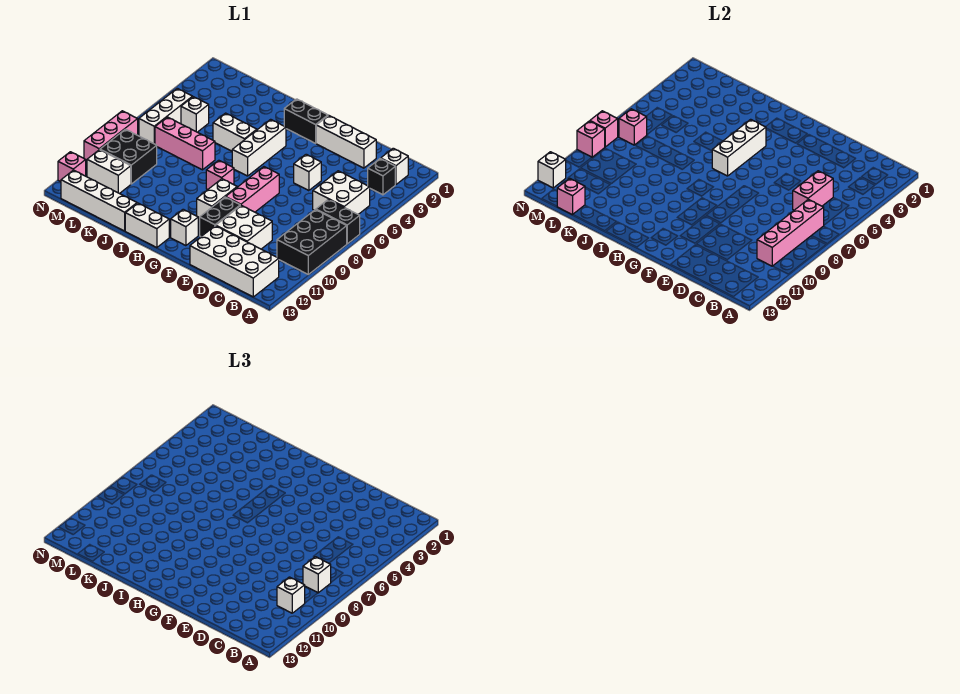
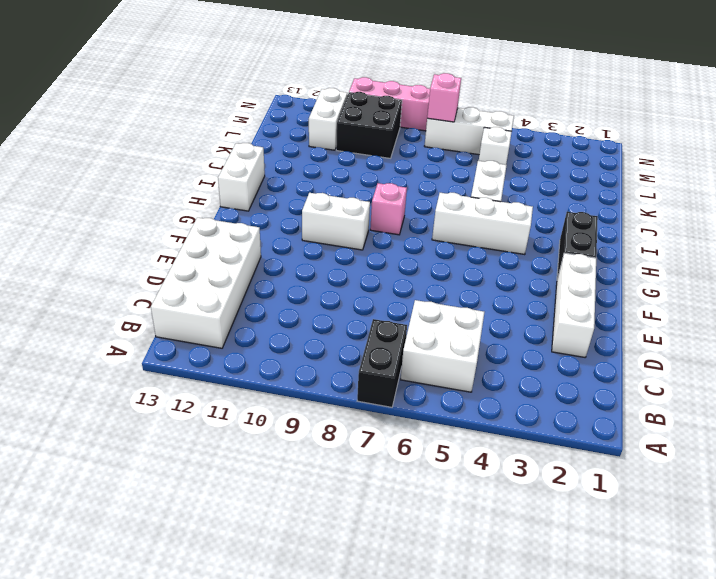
none -> black brick A8:B10 level 1
none -> white brick B2 level 1
none -> black brick B3 level 1
none -> white brick D10:E11 level 1

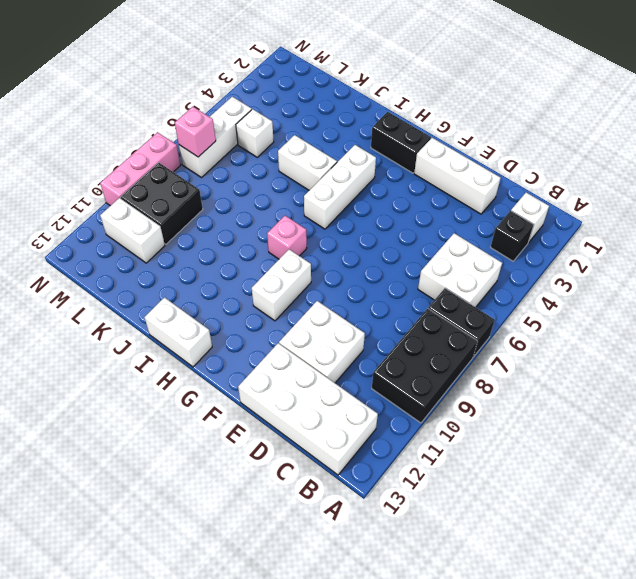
none -> white brick E5 level 1
none -> pink brick F7:F9 level 1
none -> black brick F10:F11 level 1
none -> white brick G12 level 1

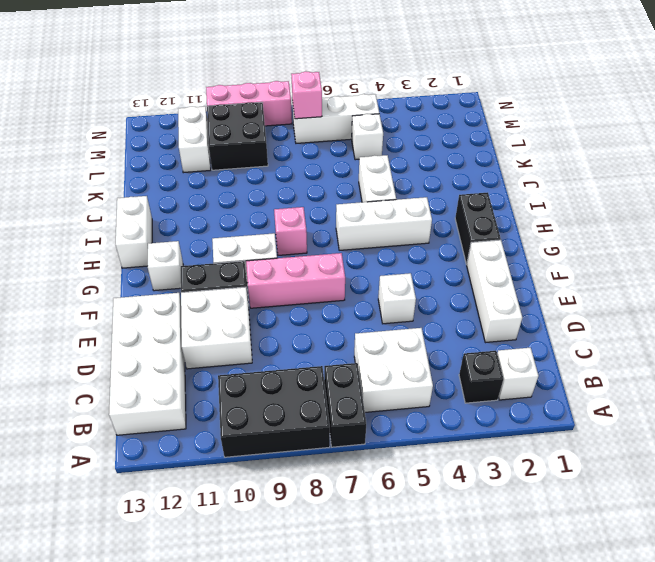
none -> pink brick J7:L7 level 1
none -> white brick J13:M13 level 1
none -> pink brick N12 level 1
none -> pink brick B7:B10 level 2

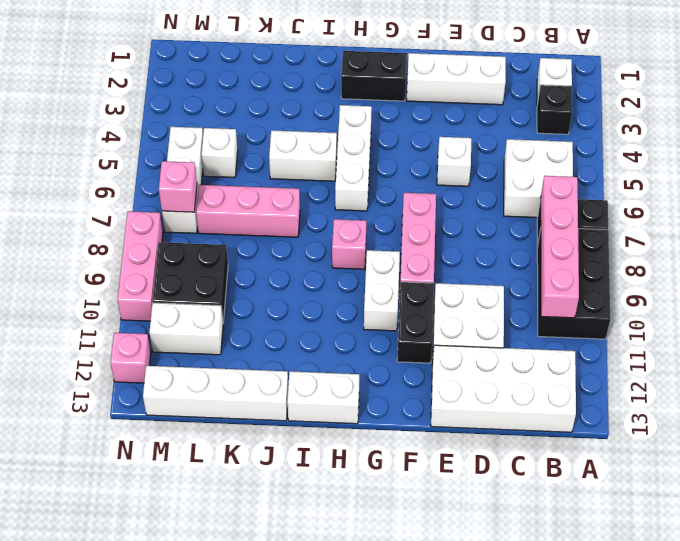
none -> white brick G12 level 1
none -> pink brick C5:C6 level 2
none -> white brick H4:H6 level 2
none -> pink brick L13 level 2

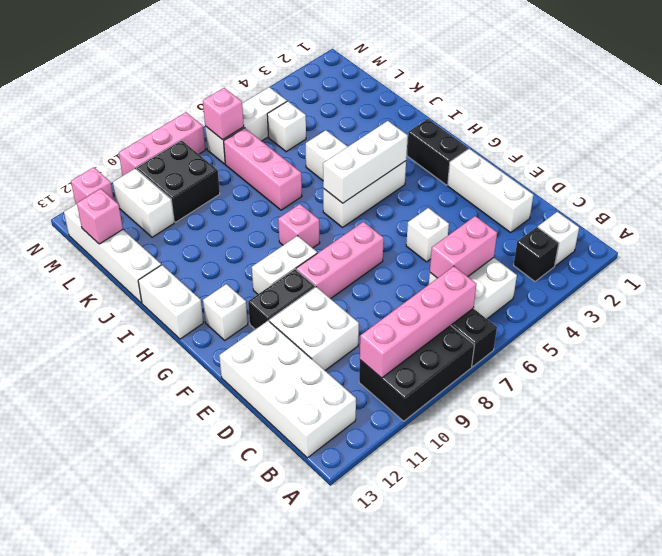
none -> pink brick N8 level 2
none -> pink brick N9 level 2
none -> white brick N12 level 2
none -> white brick B8 level 3

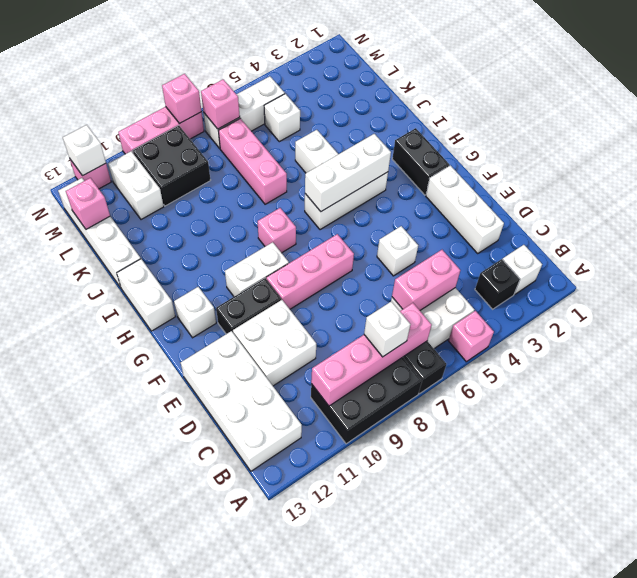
pink brick A5 level 1 -> pink brick N9 level 2
none -> white brick B10 level 3

